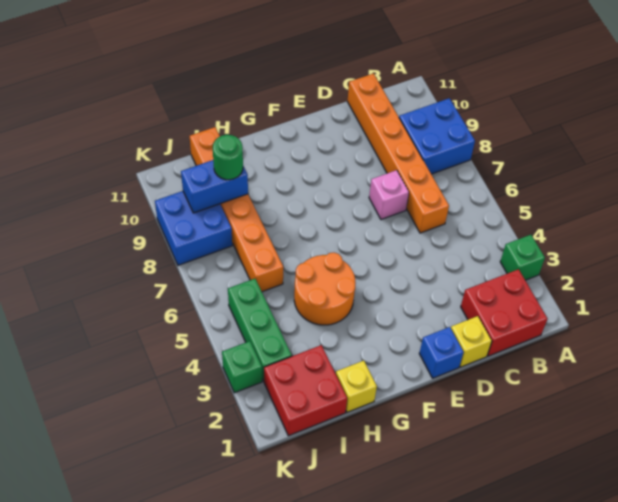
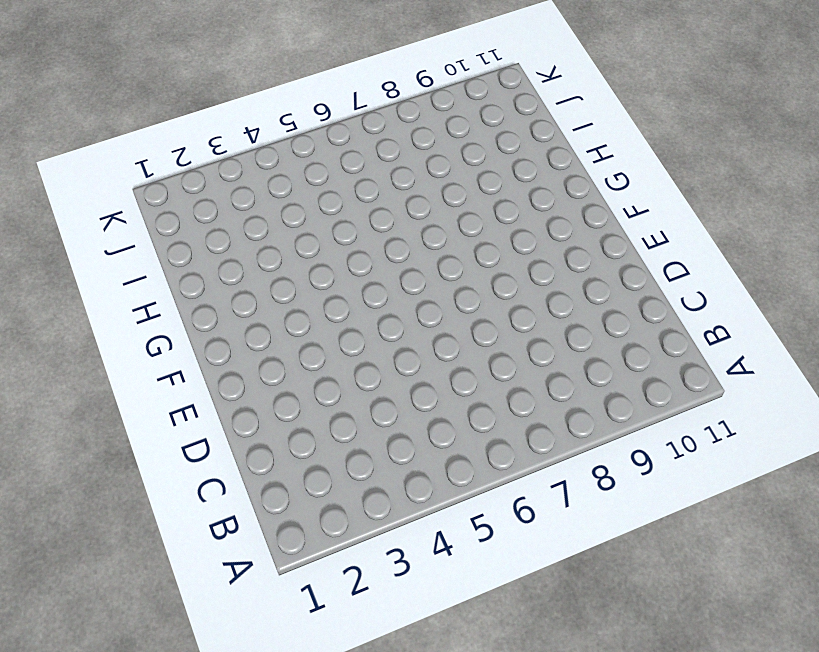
none -> green brick A3 level 1
none -> blue brick A8:B9 level 1
none -> red brick B1:C2 level 1

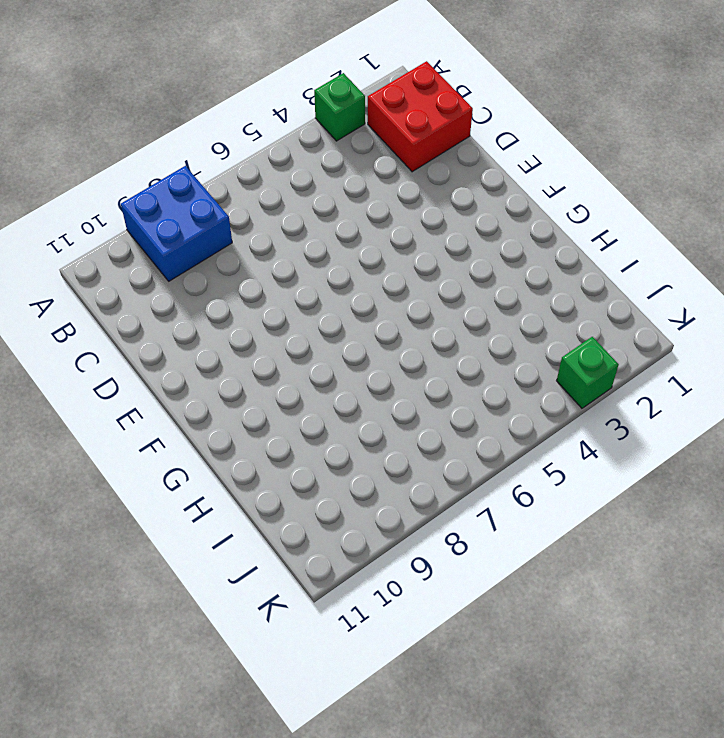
none -> orange brick C6:C11 level 1
none -> yellow brick D1 level 1
none -> pink brick D7 level 1

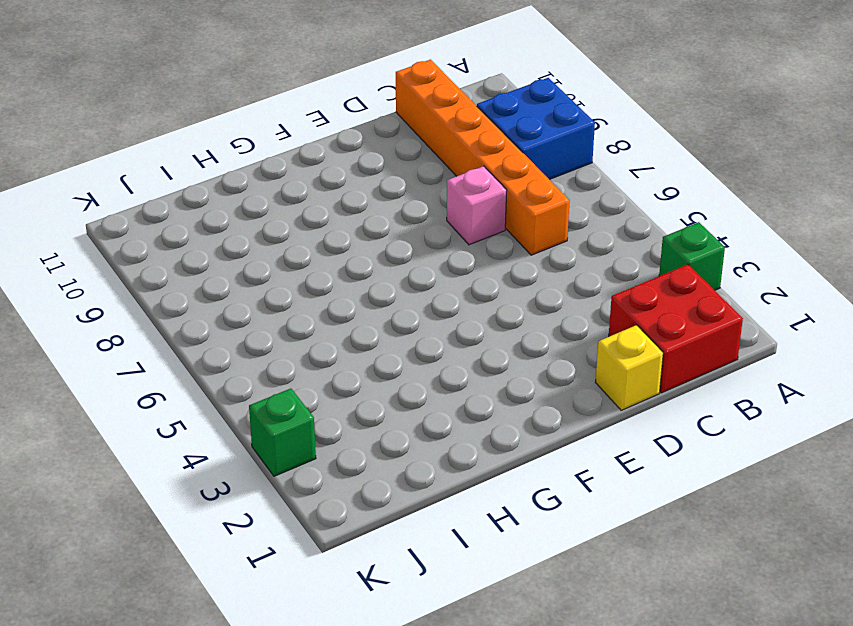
none -> blue brick E1 level 1
none -> orange round brick G4:H5 level 1
none -> yellow brick H1 level 1

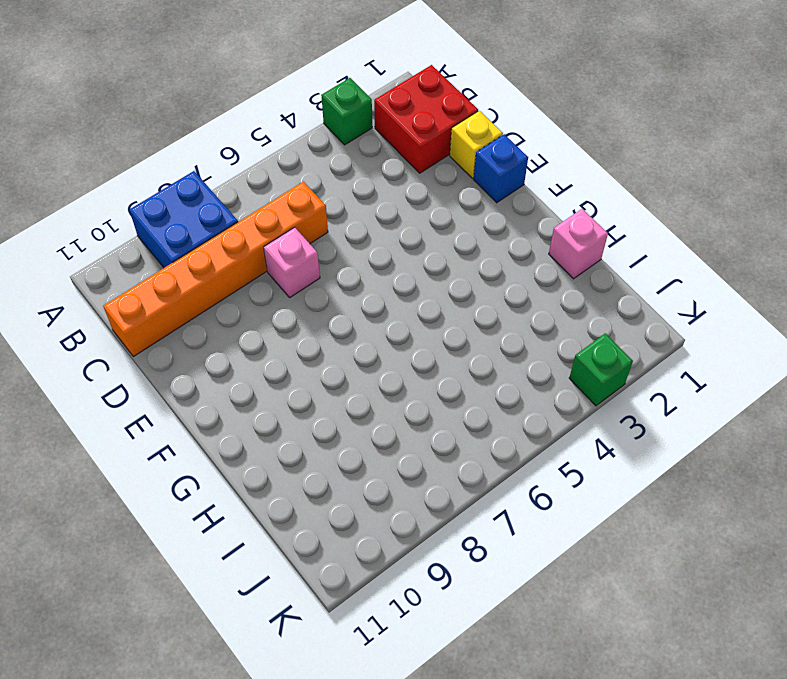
pink brick H1 level 1 -> yellow brick H1 level 1
none -> orange round brick G4:H5 level 1
none -> red brick I1:J2 level 1
none -> orange brick I6:I11 level 1

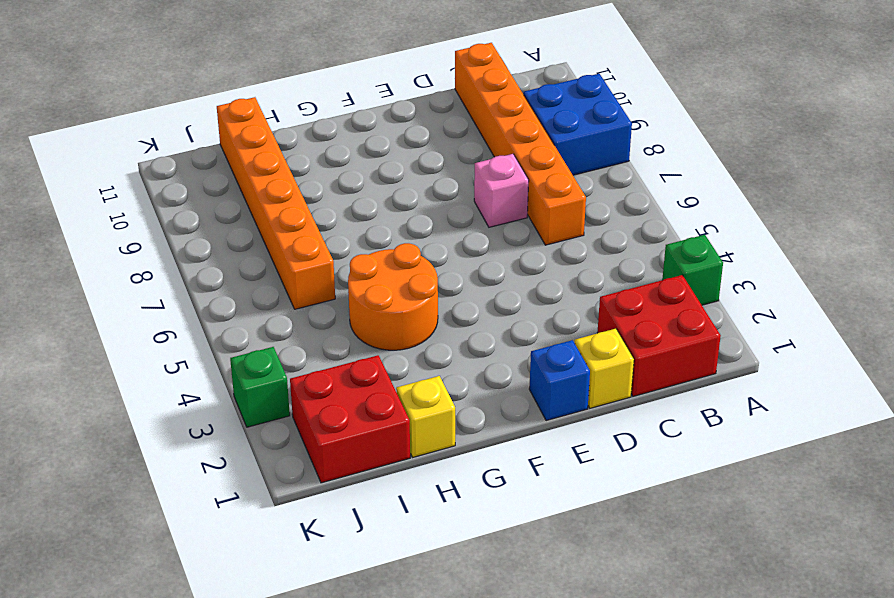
none -> green brick J3:J5 level 1
none -> blue brick J8:K9 level 1
none -> blue brick I9:J9 level 2

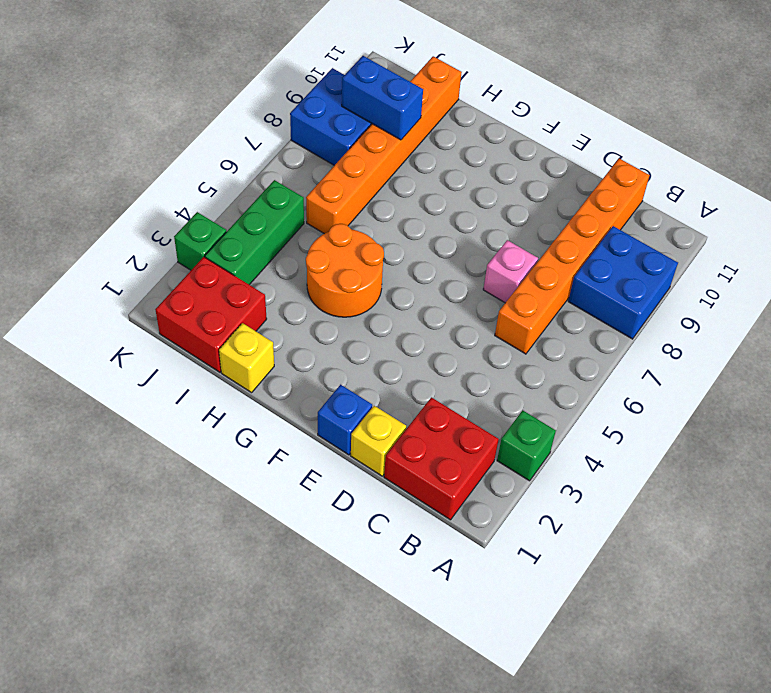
none -> green round brick I9 level 3

